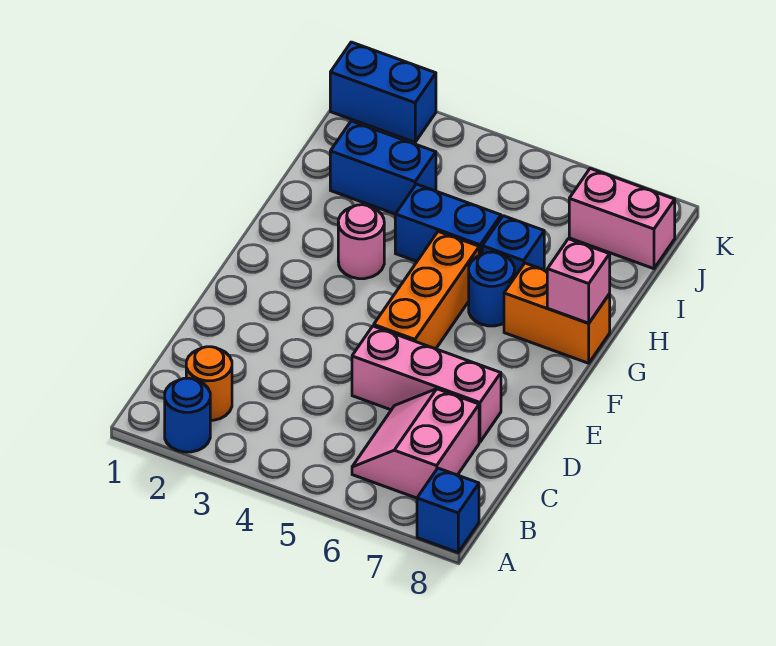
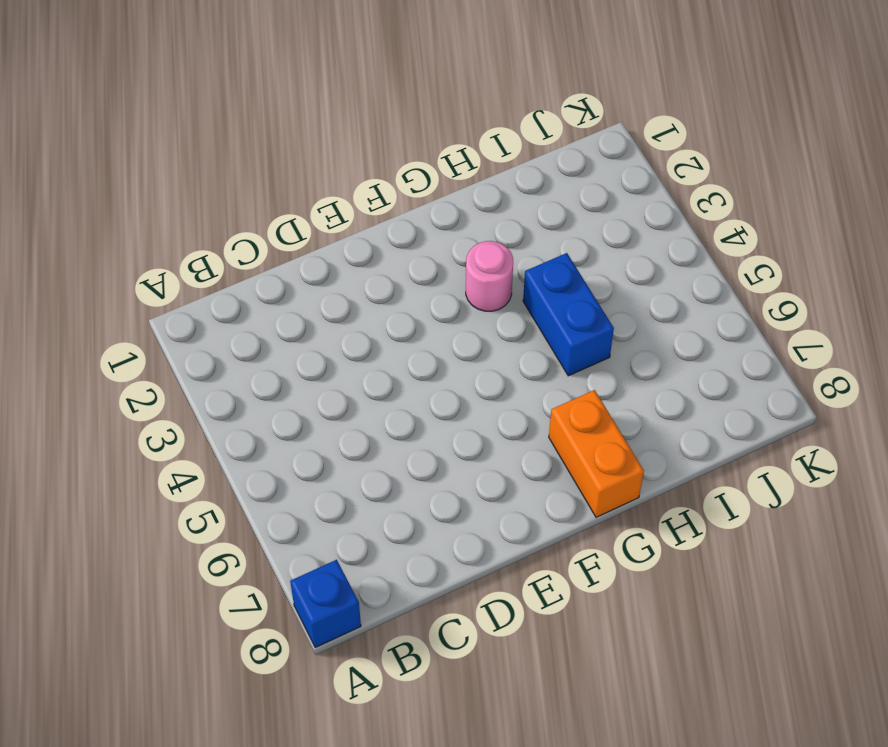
none -> blue round brick A2 level 1
none -> orange round brick B2 level 1
none -> pink slope B6:C7 level 1 top 7

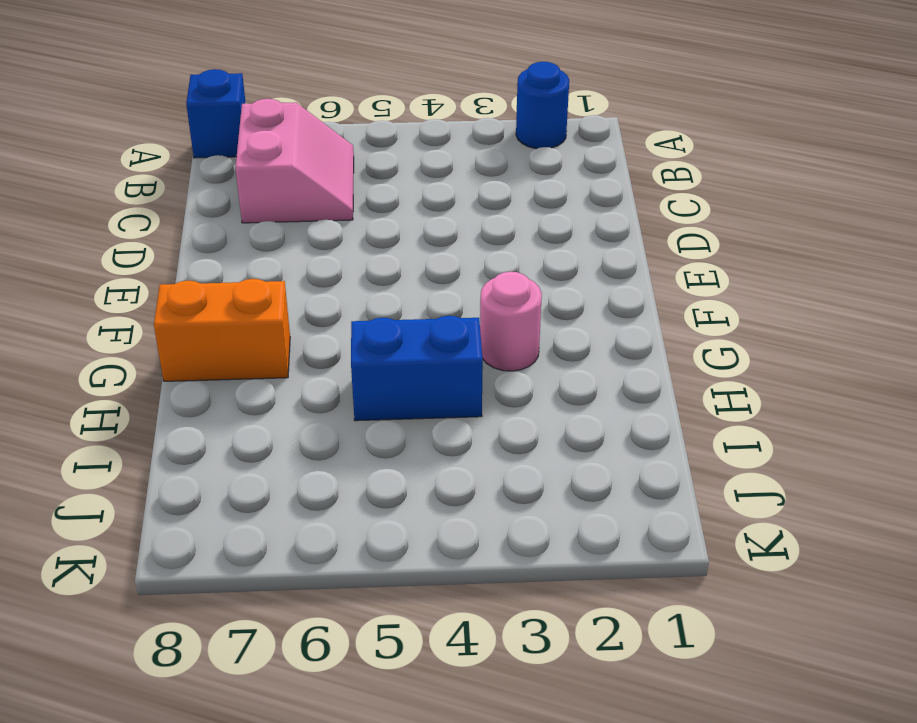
none -> orange round brick B2 level 1
none -> pink brick D5:D7 level 1
none -> orange brick E5:G5 level 1

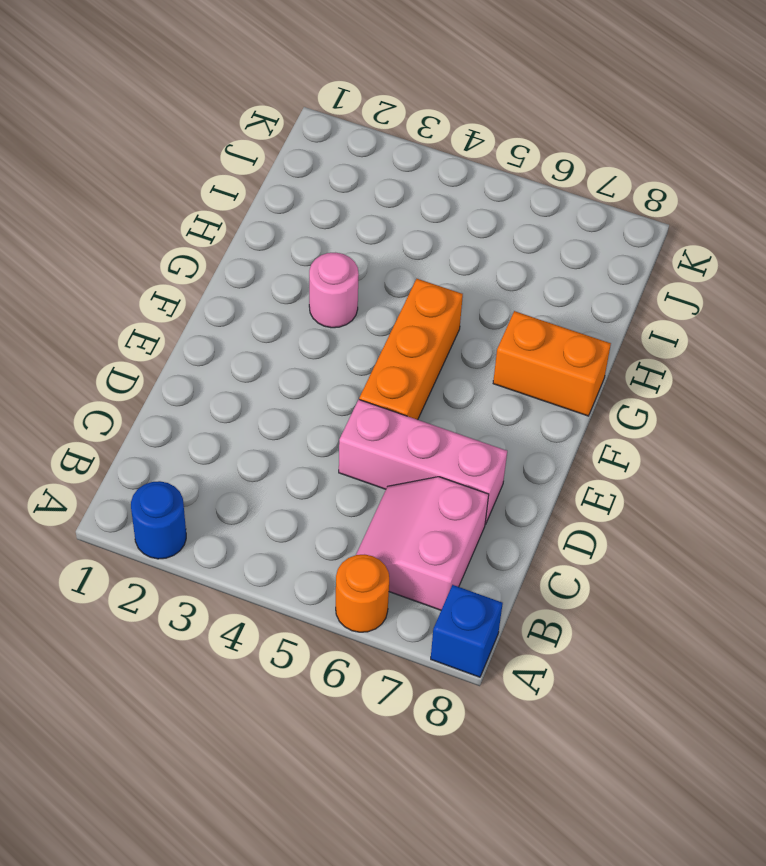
orange round brick A6 level 1 -> orange round brick B2 level 1
none -> blue round brick G6 level 1
none -> blue brick H4:H5 level 1
none -> blue brick H6 level 1

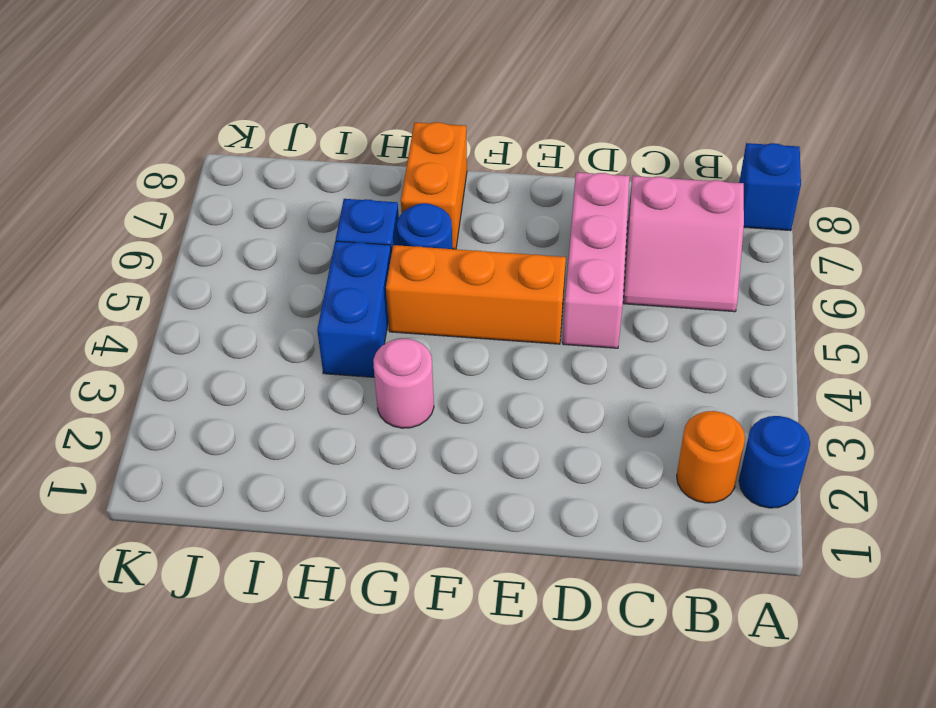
none -> blue brick I2:I3 level 1
none -> pink brick J7:J8 level 1
none -> blue brick K1:K2 level 1

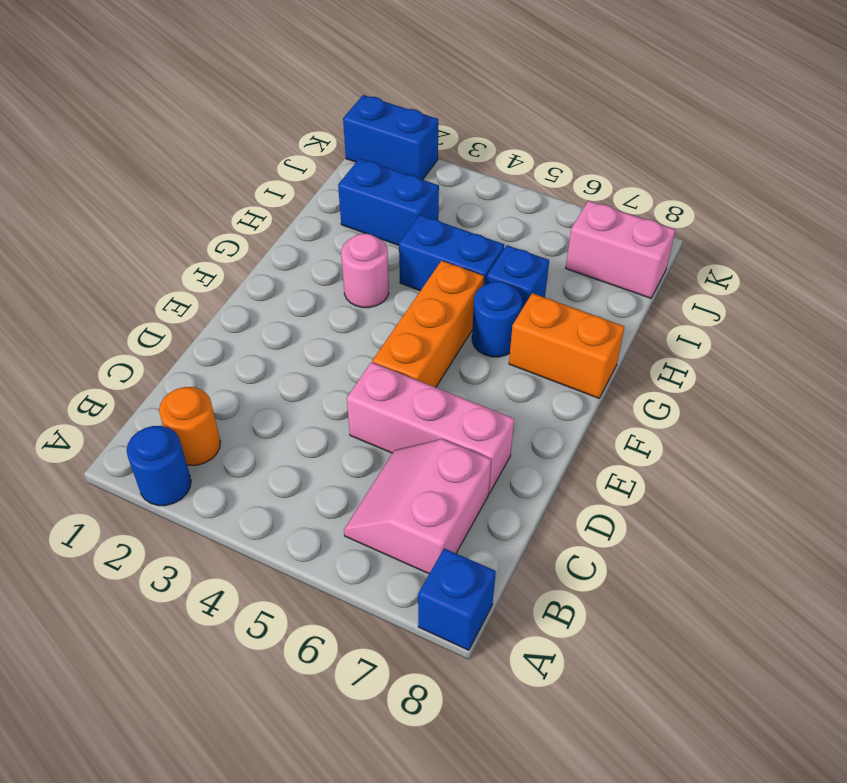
none -> pink brick G8 level 2

